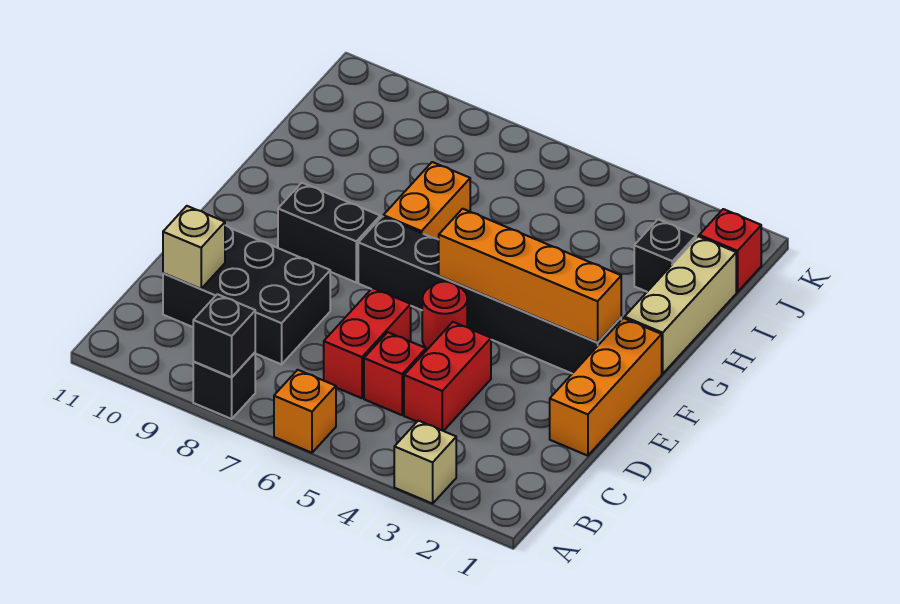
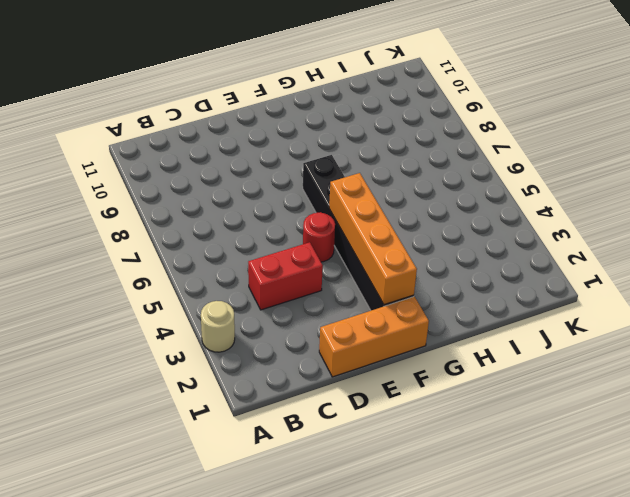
tan round brick A3 level 1 -> tan brick A3 level 1
none -> orange brick A6 level 1
none -> black brick A8 level 1
none -> red brick C5 level 1

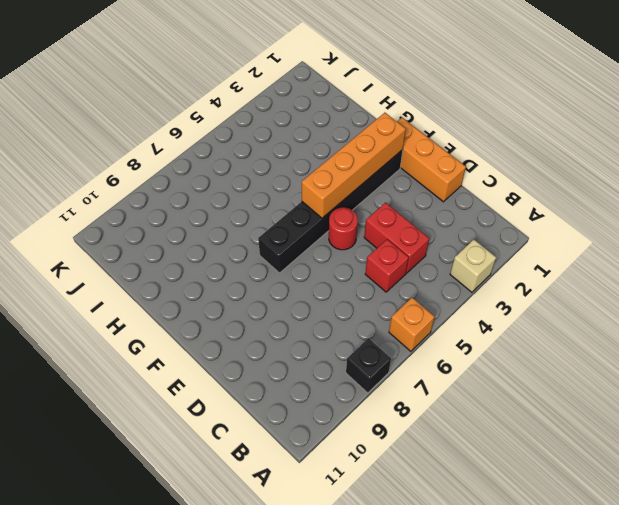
none -> red brick C6:D6 level 1
none -> black brick C8:D10 level 1
none -> black brick F8:F9 level 1

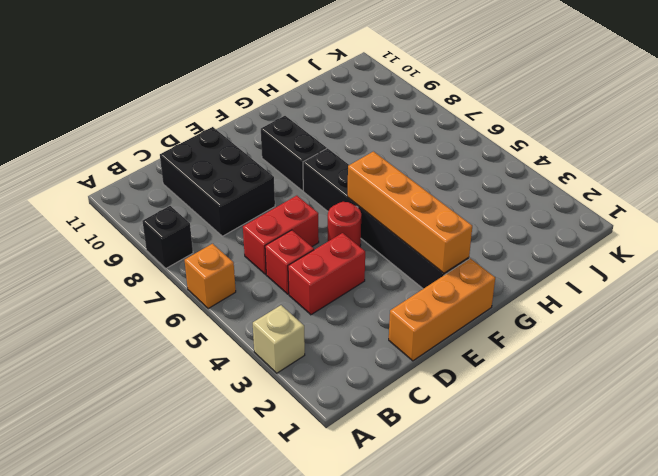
none -> tan brick G1:I1 level 1
none -> orange brick G7:H7 level 1
none -> black brick I2 level 1

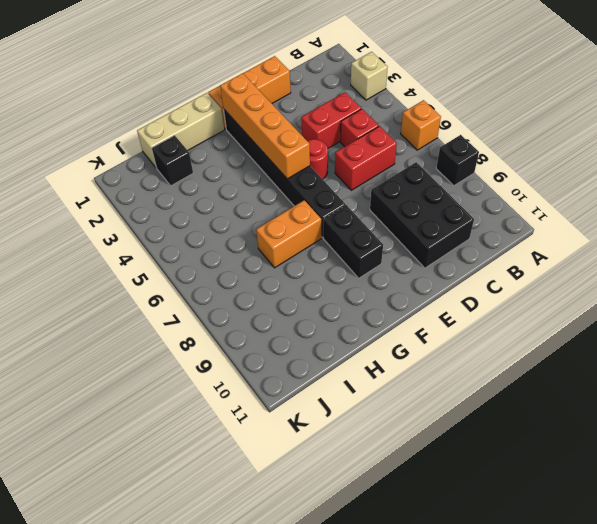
none -> red brick J1 level 1
none -> black brick A8 level 2
none -> tan brick C10 level 2

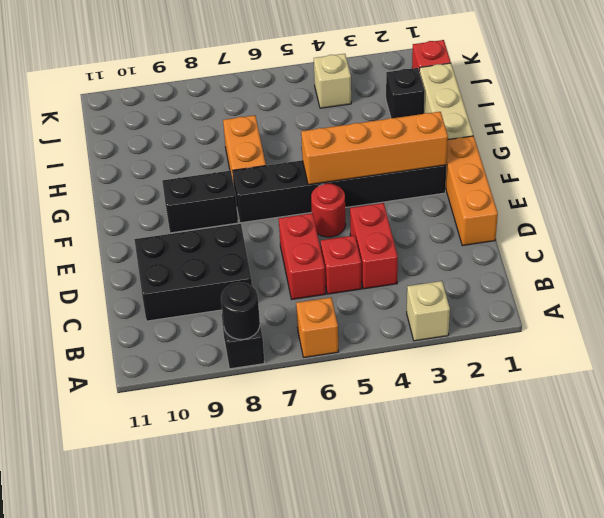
black round brick A8 level 2 -> black brick A8 level 2
tan brick J4 level 1 -> tan brick C10 level 2

